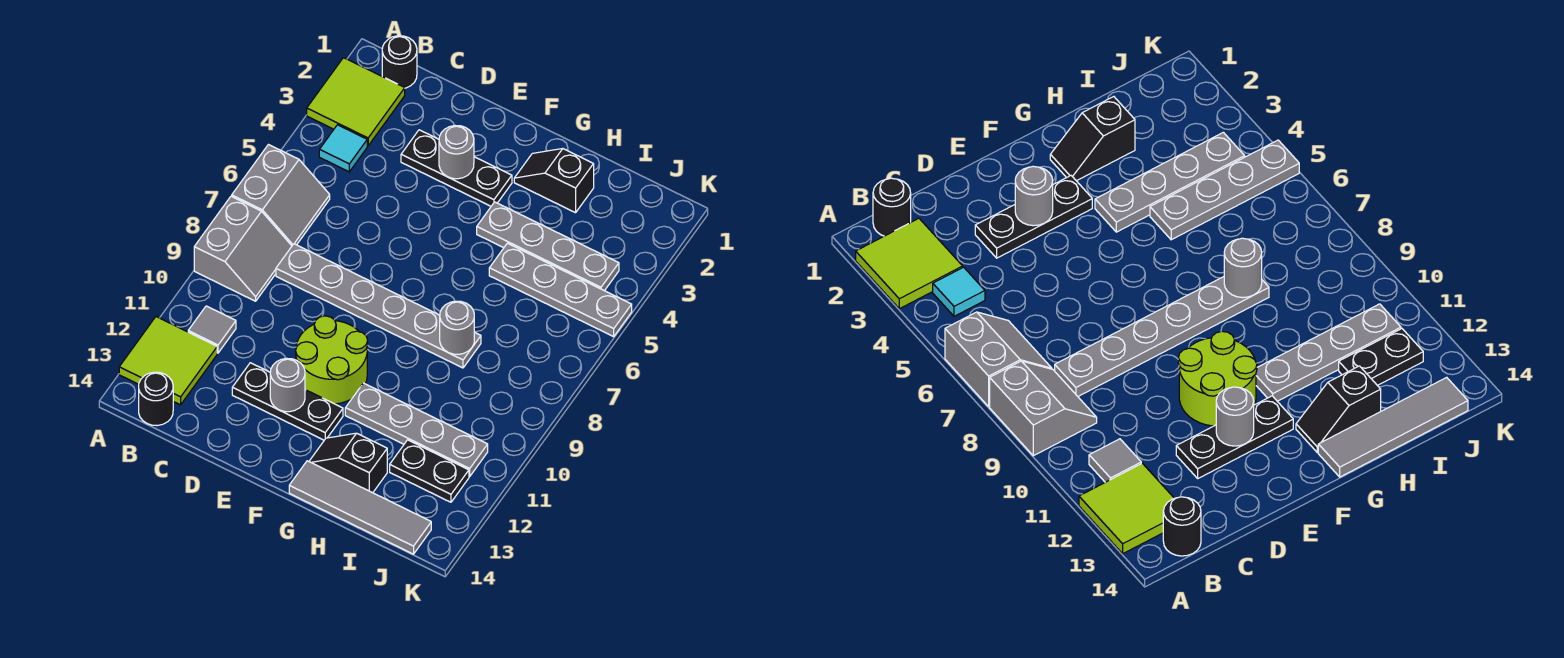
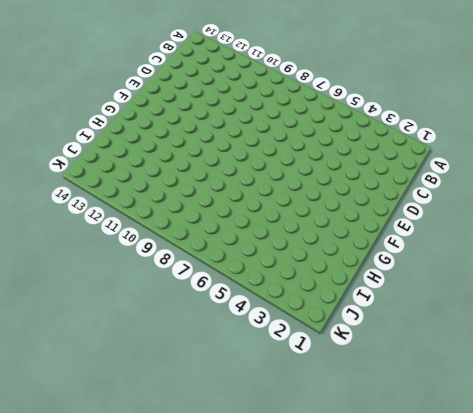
none -> lime tile A2:B3 level 1
none -> grey slope A6:B7 level 1 top A
none -> grey slope A8:B9 level 1 top A

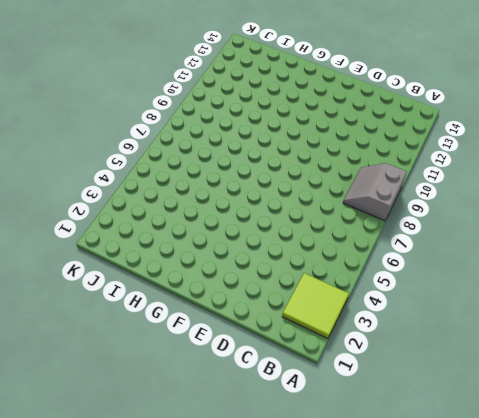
none -> grey slope A6:B7 level 1 top A
none -> lime tile A12:B13 level 1
none -> black round brick B1 level 1

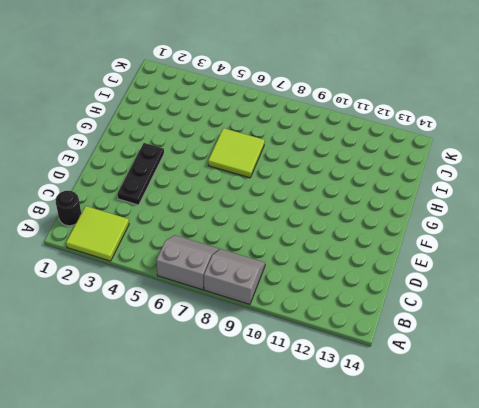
lime tile G6:H7 level 1 -> lime tile A12:B13 level 1
none -> cyan tile B4 level 1
none -> grey tile B11 level 1
none -> black round brick B14 level 1

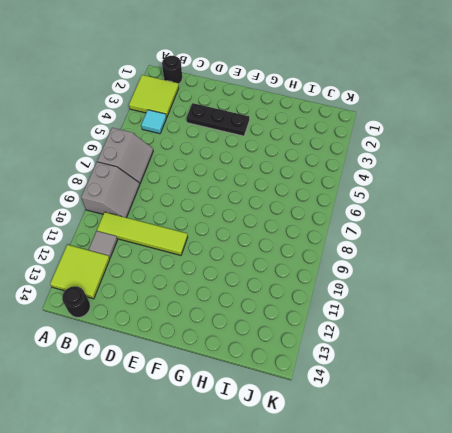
lime tile B10:E10 level 1 -> lime round brick E10:F11 level 1
none -> grey plate C8:H8 level 1
none -> black plate D12:F12 level 1
none -> black slope G2:H2 level 1 top H

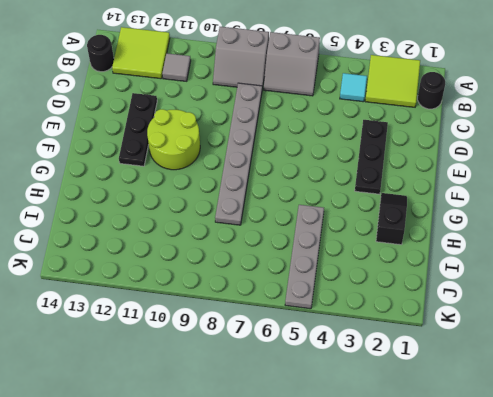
none -> grey plate G4:J4 level 1
none -> grey plate G11:J11 level 1
none -> black slope G13:H13 level 1 top H

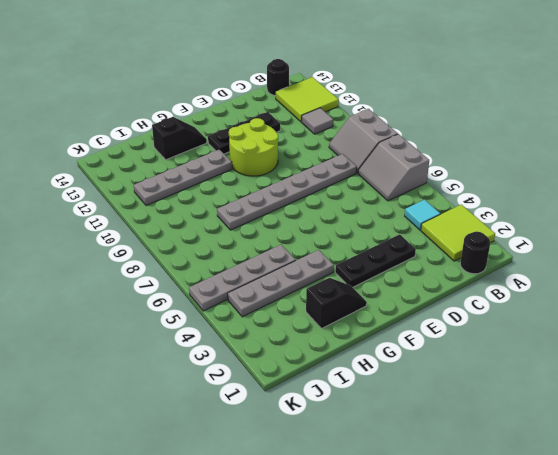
none -> grey tile G14:J14 level 1
none -> black plate I12:J12 level 1
none -> grey round brick E3 level 2

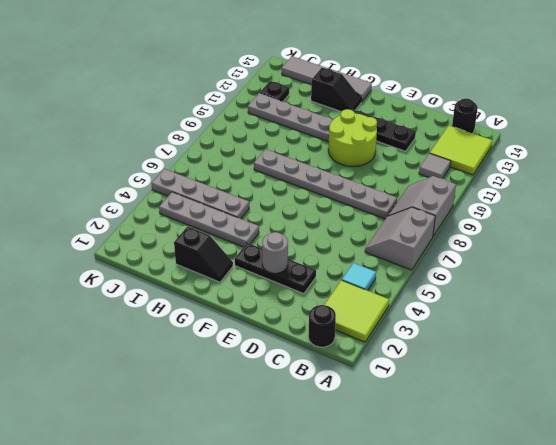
black plate J12 level 1 -> black plate I12:J12 level 1
none -> grey round brick E12 level 2
none -> grey round brick H8 level 2

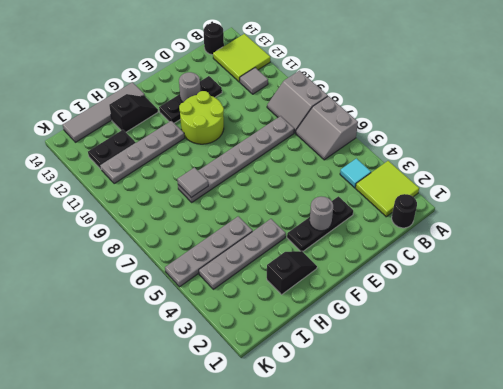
grey tile H8 level 2 -> grey round brick H8 level 2

